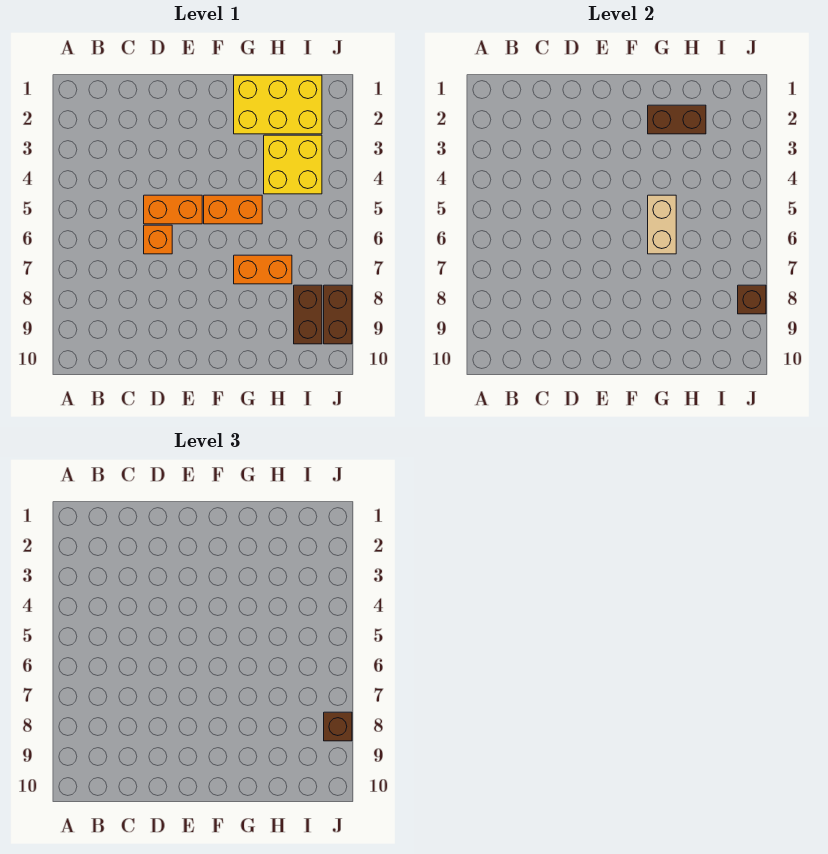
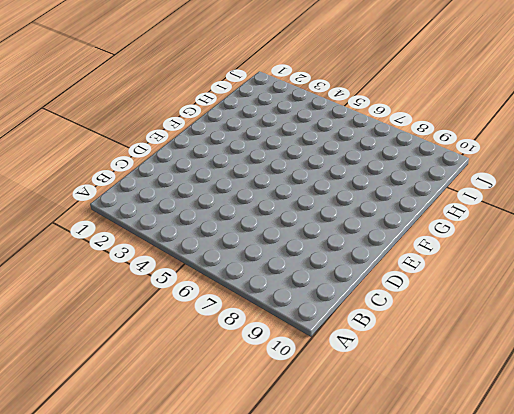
none -> orange brick D5:E5 level 1
none -> orange brick D6 level 1
none -> orange brick F5:G5 level 1

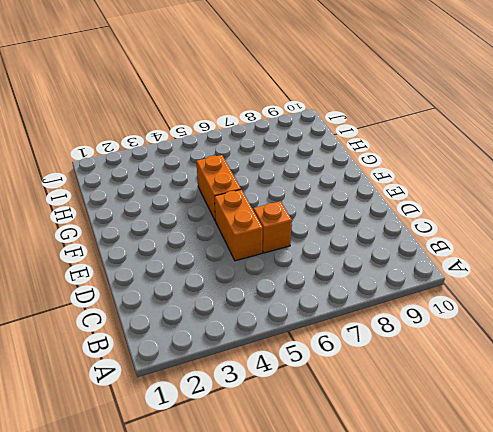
none -> yellow brick G1:I2 level 1
none -> orange brick G7:H7 level 1
none -> yellow brick H3:I4 level 1

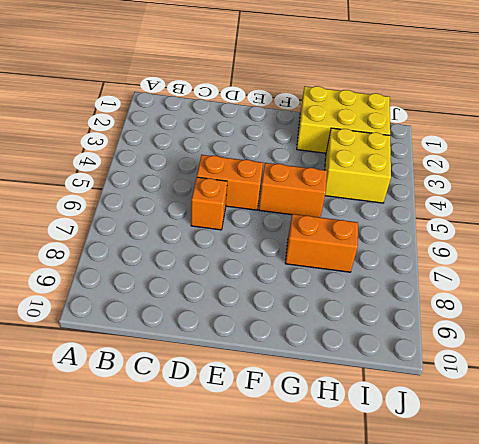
none -> brown brick I8:I9 level 1
none -> brown brick J8:J9 level 1
none -> brown brick G2:H2 level 2

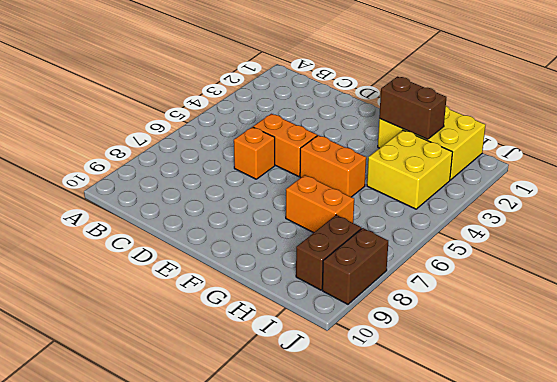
none -> tan brick G5:G6 level 2
none -> brown brick J8 level 2
none -> brown brick J8 level 3

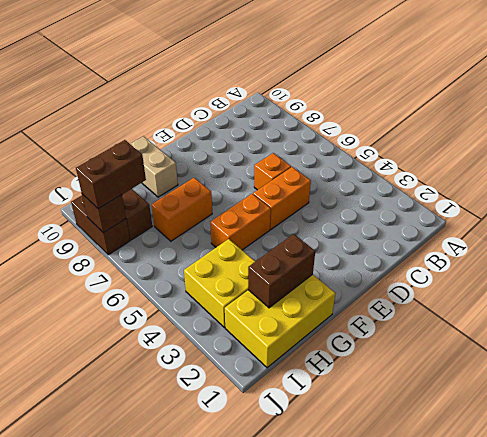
tan brick G9:G10 level 1 -> tan brick G5:G6 level 2
brown brick I8:J8 level 3 -> brown brick J8 level 3

